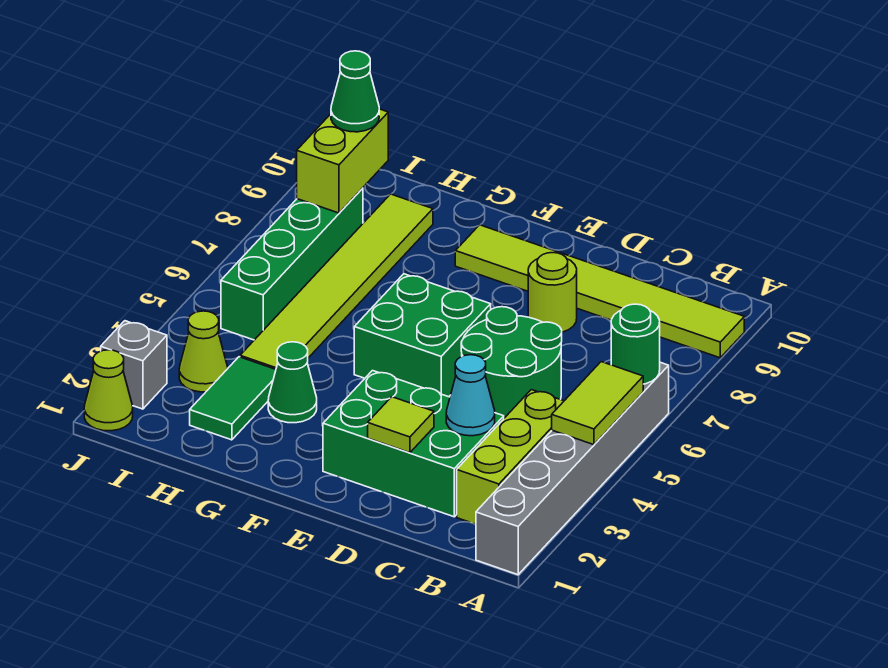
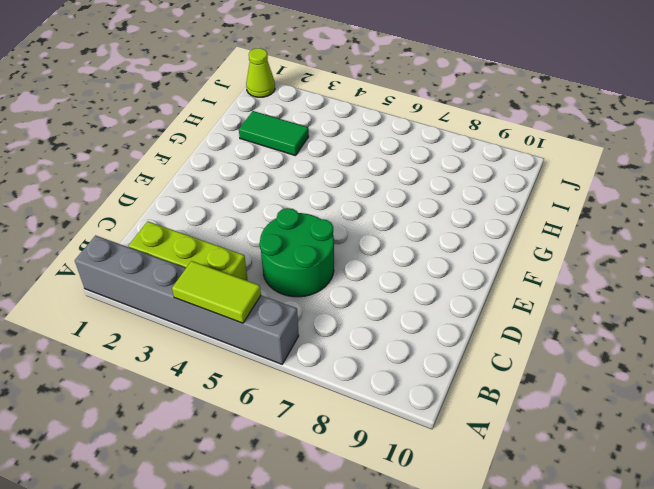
none -> lime tile A9:F9 level 1
none -> green brick C2:E3 level 1
none -> lime round brick D8 level 1

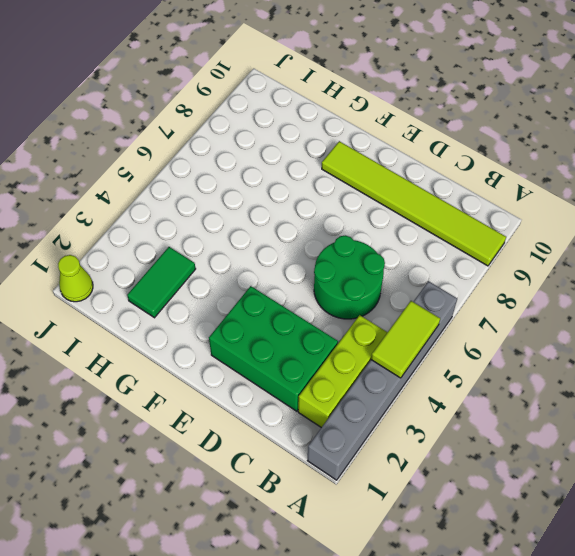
none -> lime round brick D8 level 1
none -> green brick E5:F6 level 1
none -> green cone G3 level 1

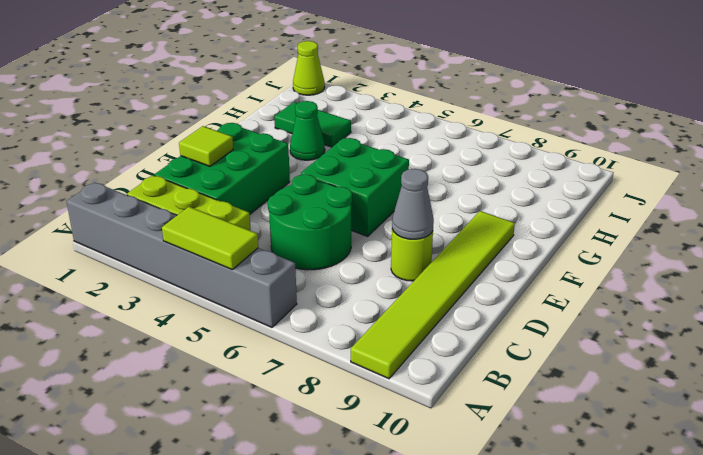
grey cone D8 level 2 -> none
none -> lime tile H4:H9 level 1
none -> lime cone I3 level 1
none -> green brick I5:I8 level 1

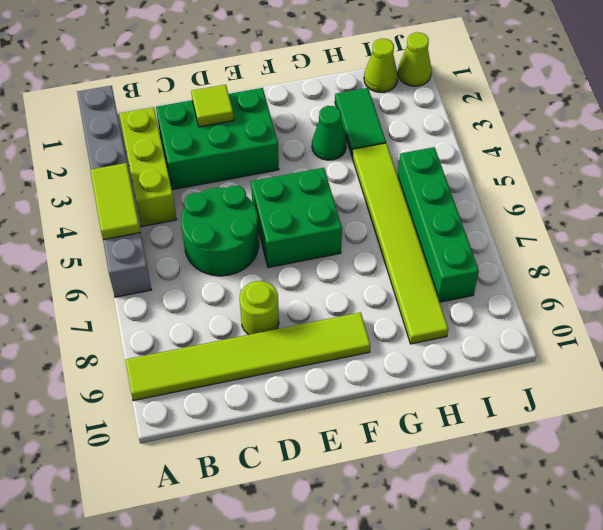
lime cone I1 level 1 -> lime cone I3 level 1
none -> grey brick J2 level 1
none -> green round brick A6 level 2
none -> cyan cone C3 level 2

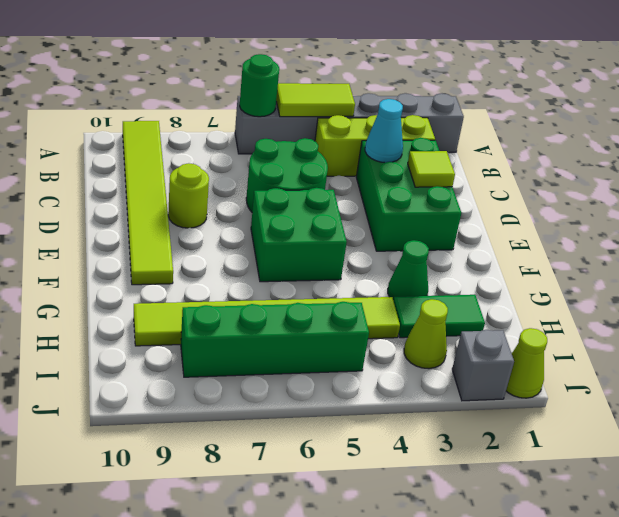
none -> lime brick I8:I9 level 2
none -> green cone I9 level 3

